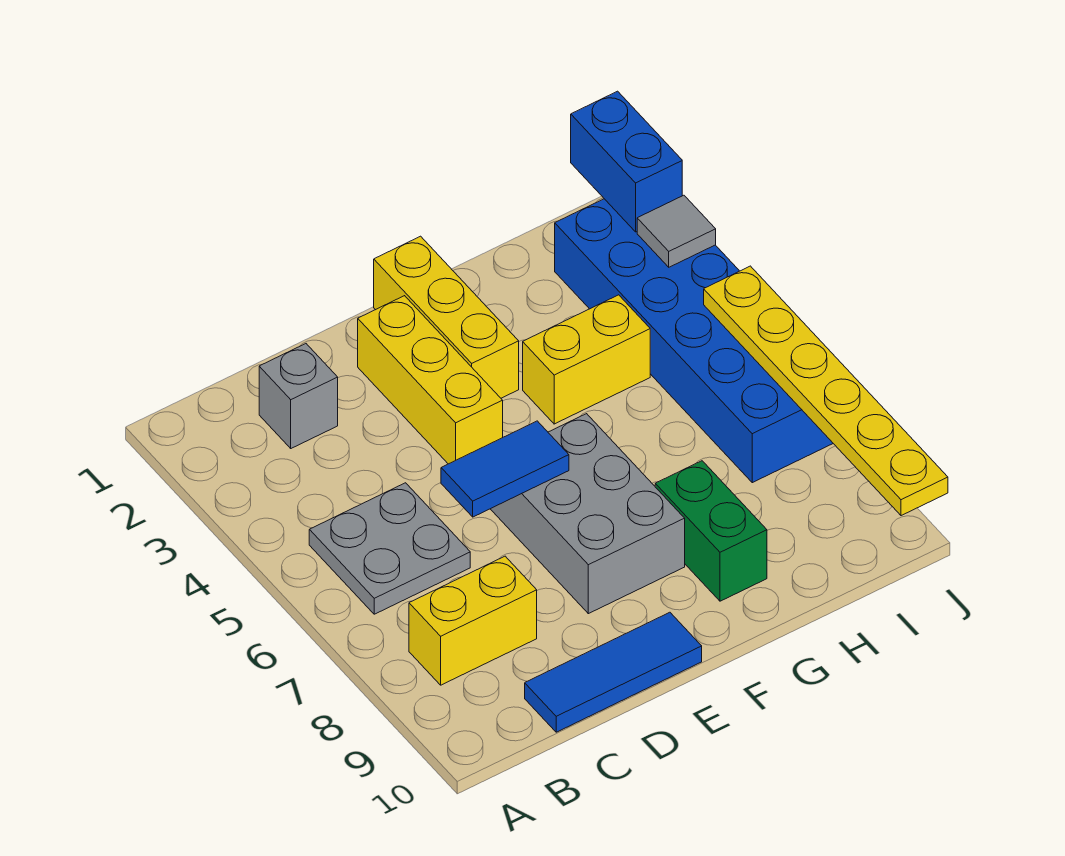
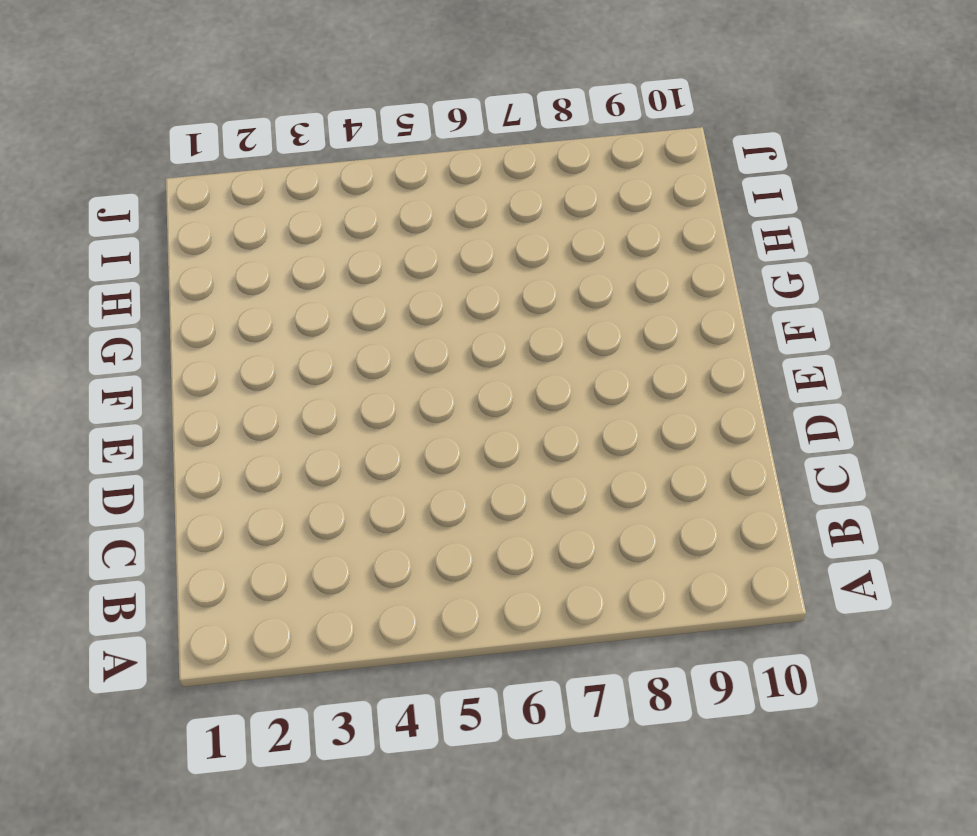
none -> grey plate B5:C6 level 1
none -> yellow brick B8:C8 level 1
none -> grey brick C2 level 1

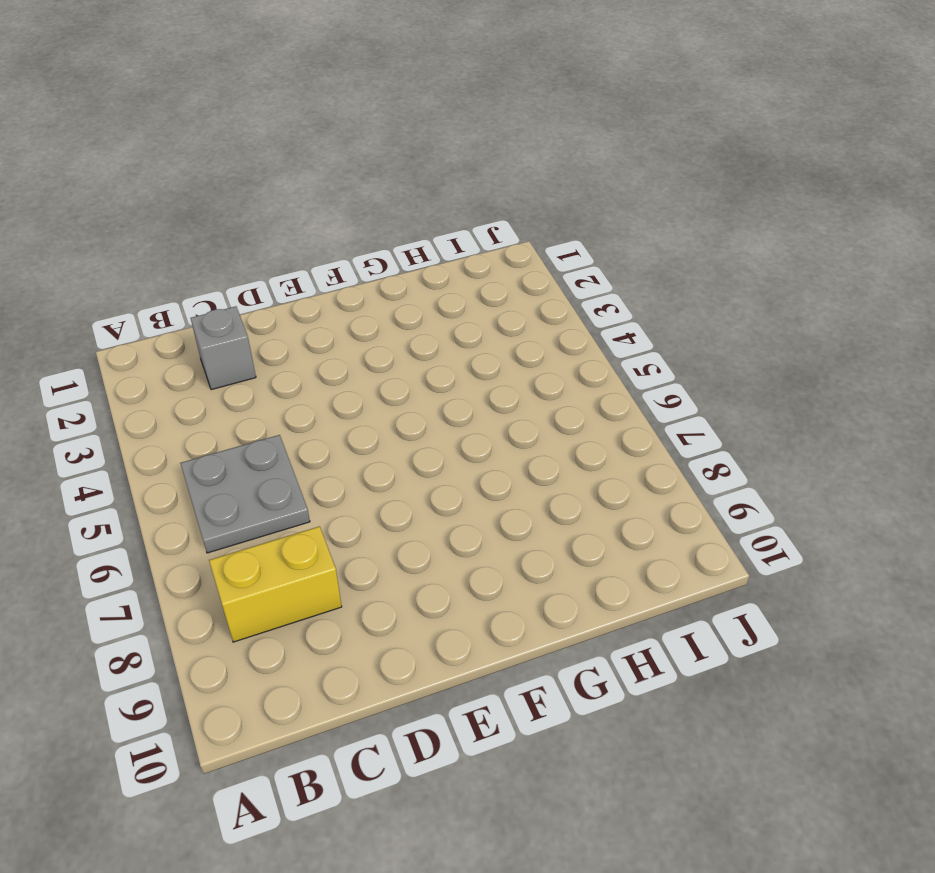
none -> blue tile C10:E10 level 1
none -> yellow brick E2:E4 level 1
none -> grey brick E6:F8 level 1

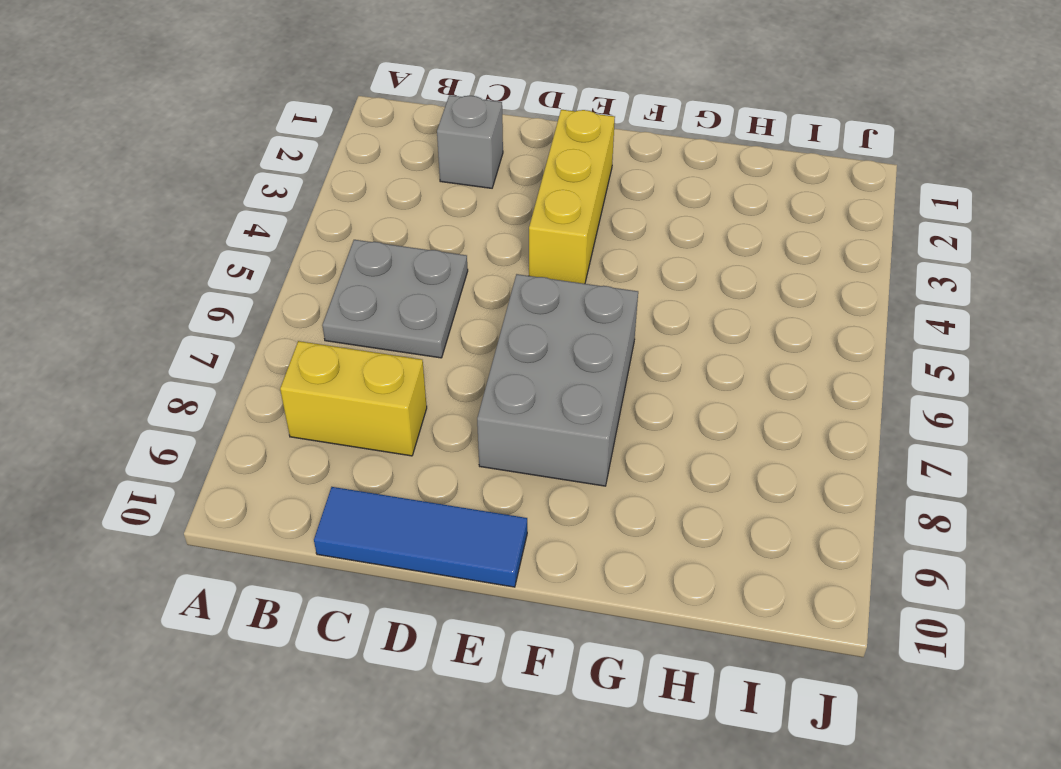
none -> yellow brick F1:F3 level 1
none -> yellow brick G4:H4 level 1
none -> green brick G8:G9 level 1

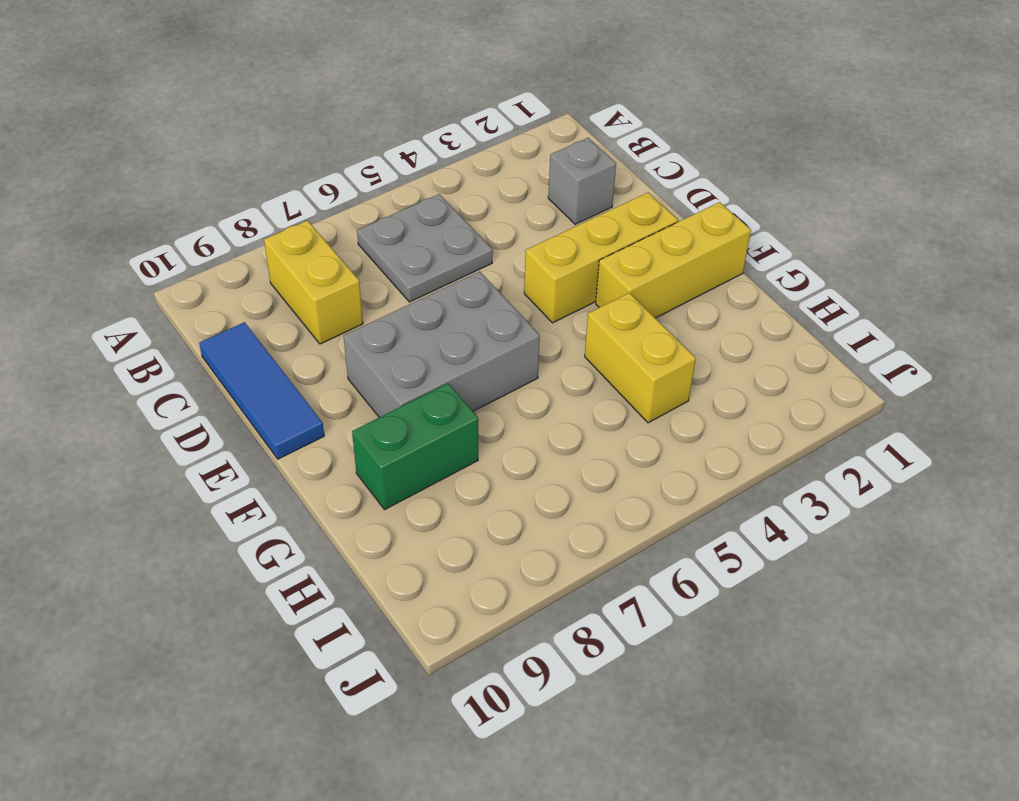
none -> blue brick I2:J7 level 1
none -> blue tile D6:E6 level 2
none -> blue brick J1:J2 level 2

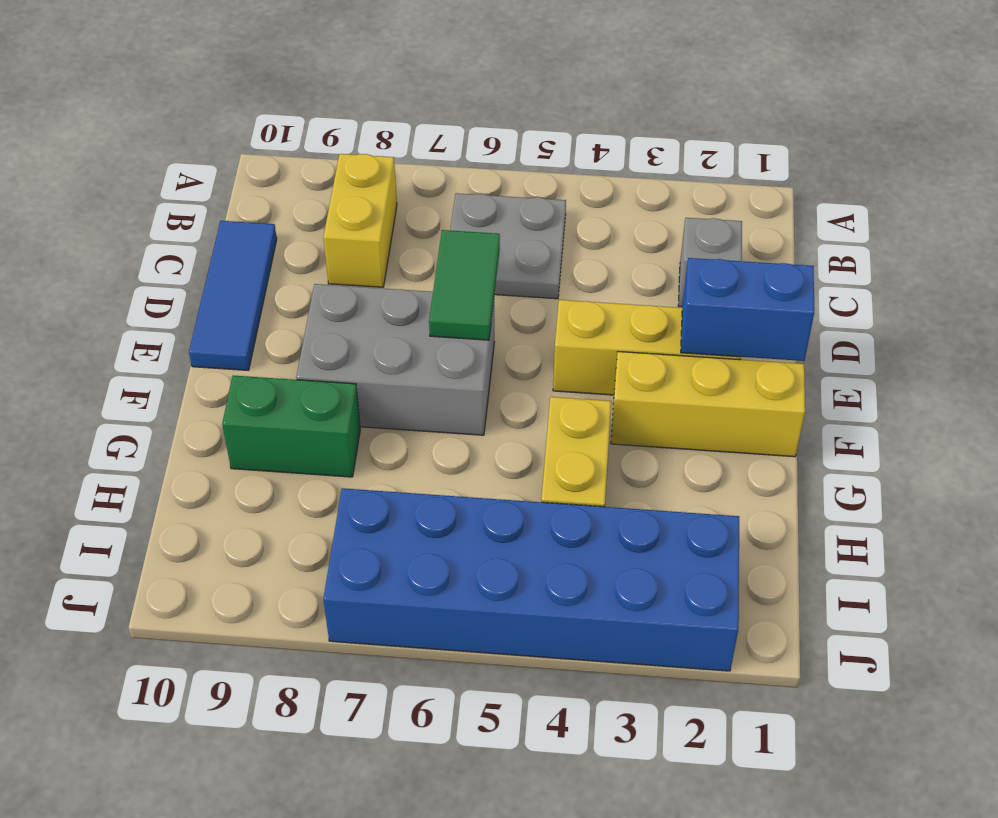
green tile D6:E6 level 2 -> blue tile D6:E6 level 2
blue brick E1:E2 level 2 -> blue brick J1:J2 level 2
none -> grey tile J3 level 2
none -> yellow plate J5:J10 level 2

